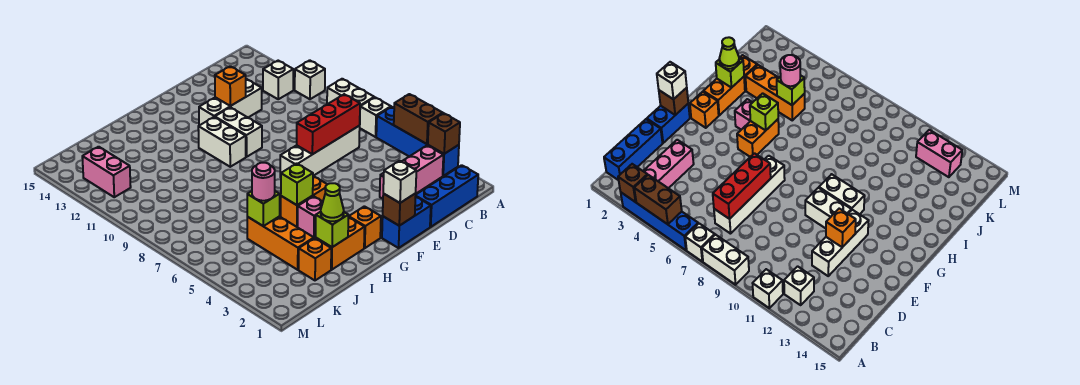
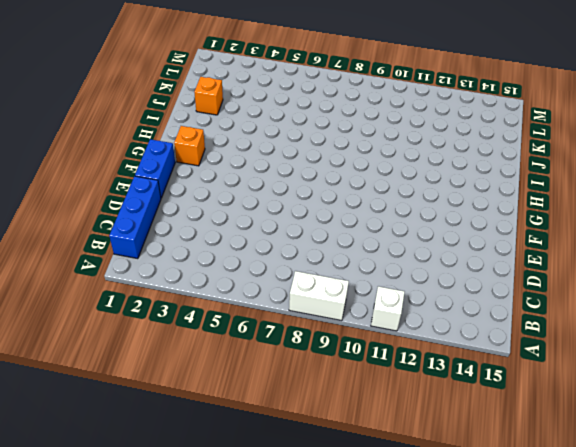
none -> blue brick A3:A6 level 1
none -> white brick A7 level 1
none -> pink brick B3:D3 level 1
none -> white brick B12 level 1

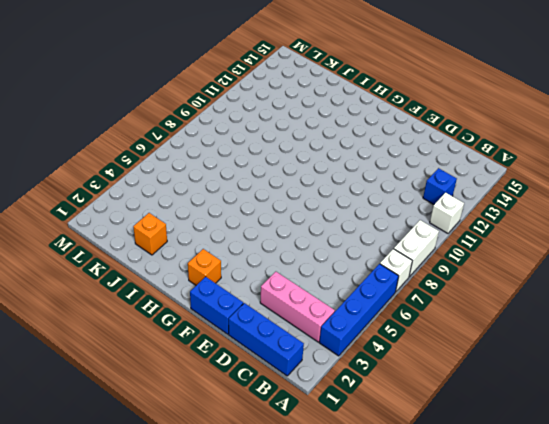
blue brick B12 level 1 -> white brick B12 level 1
none -> white brick C7:F7 level 1
none -> white brick D12:F12 level 1
none -> white brick F10:F11 level 1
none -> orange brick G5:H5 level 1

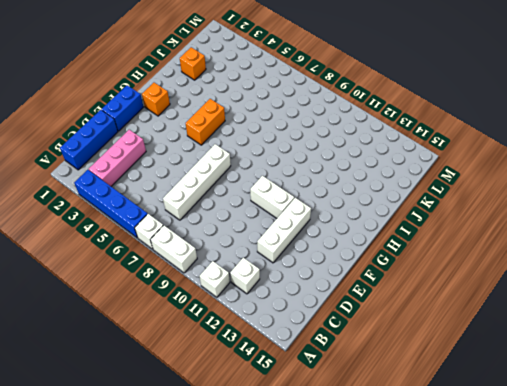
none -> white brick G10:G11 level 1
none -> orange brick H2:I2 level 1
none -> pink brick H4 level 1
none -> orange brick J3:J5 level 1

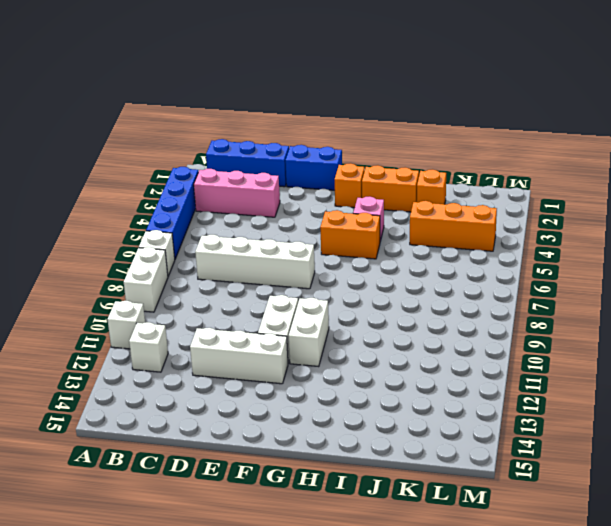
orange brick J4:L4 level 1 -> orange brick J3:J5 level 1
none -> pink brick L12:L13 level 1
none -> brown brick A3 level 2
none -> brown brick A4:A5 level 2
none -> red brick C7:E7 level 2

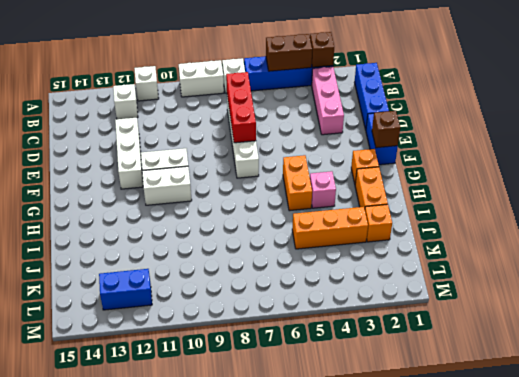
blue brick L12:L13 level 1 -> pink brick L12:L13 level 1
none -> orange brick E12 level 2
none -> lime brick H5 level 2
none -> lime brick I2 level 2
none -> lime brick J5 level 2

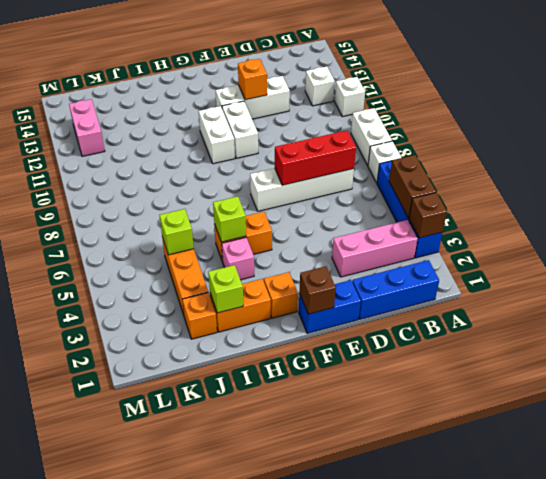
none -> white brick F1 level 3
none -> lime cone I2 level 3
none -> pink round brick J5 level 3

